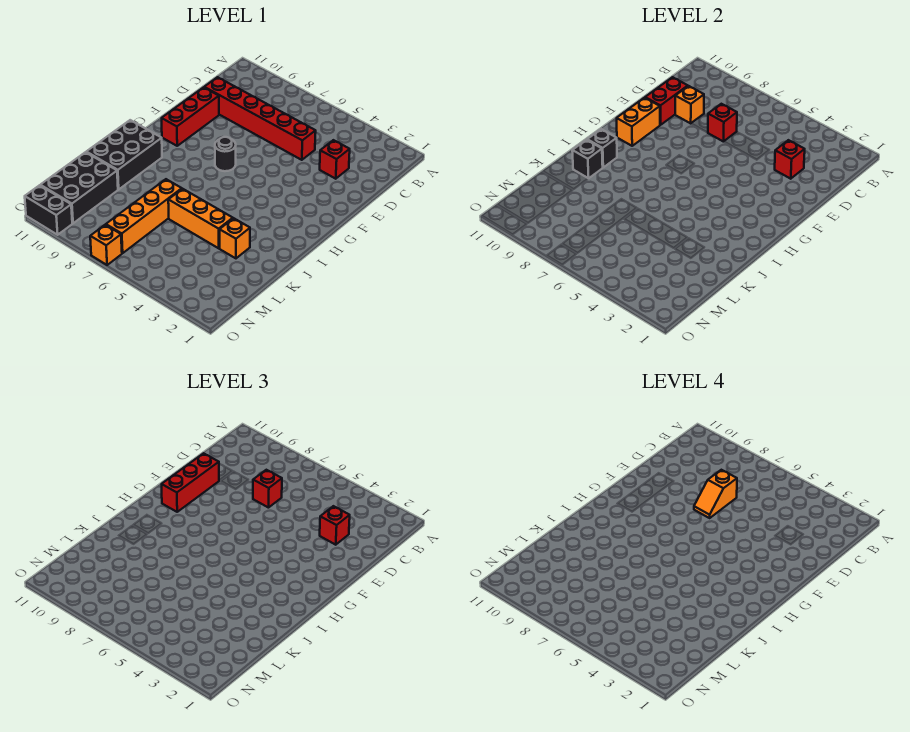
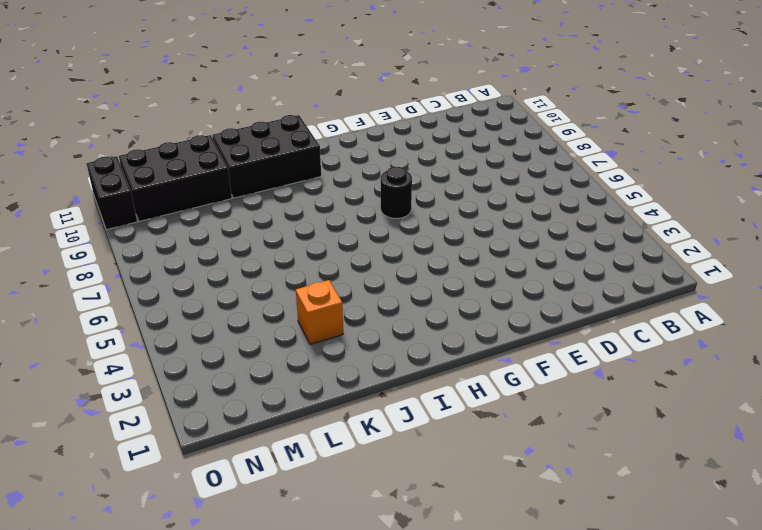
none -> red brick D3 level 1
none -> red brick D5:D10 level 1
none -> red brick E10:G10 level 1

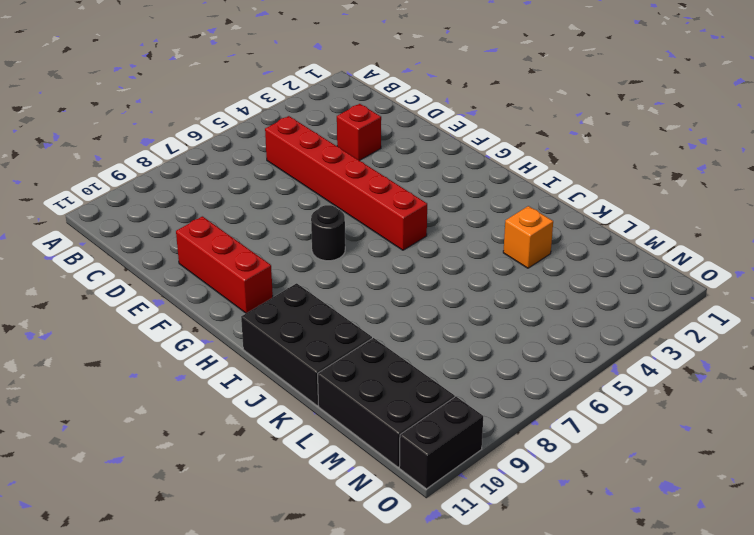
red brick C5:H5 level 1 -> red brick D5:D10 level 1
none -> orange brick K4:K6 level 1
none -> orange brick K7:N7 level 1
none -> orange brick O7 level 1

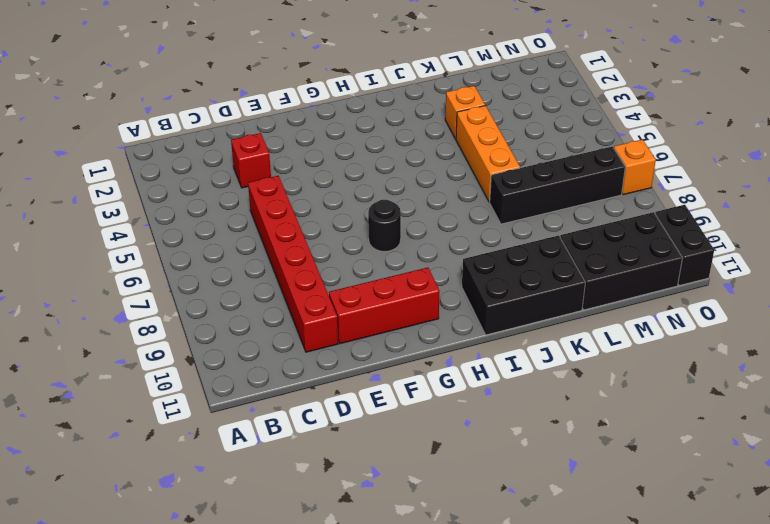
black brick K7:N7 level 1 -> orange brick K7:N7 level 1
none -> red brick D3 level 2
none -> red brick D7 level 2
none -> orange brick D9 level 2

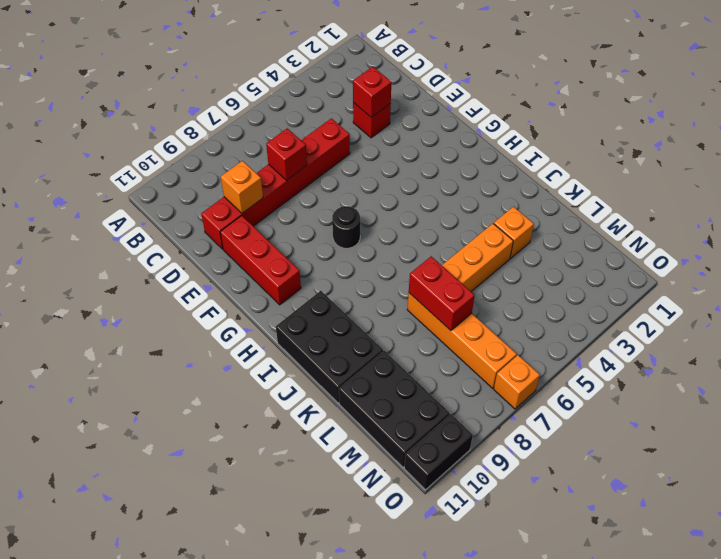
red brick K7:L7 level 2 -> red brick D10:E10 level 2
none -> orange brick F10:G10 level 2
none -> black brick I10 level 2
none -> black brick J10 level 2

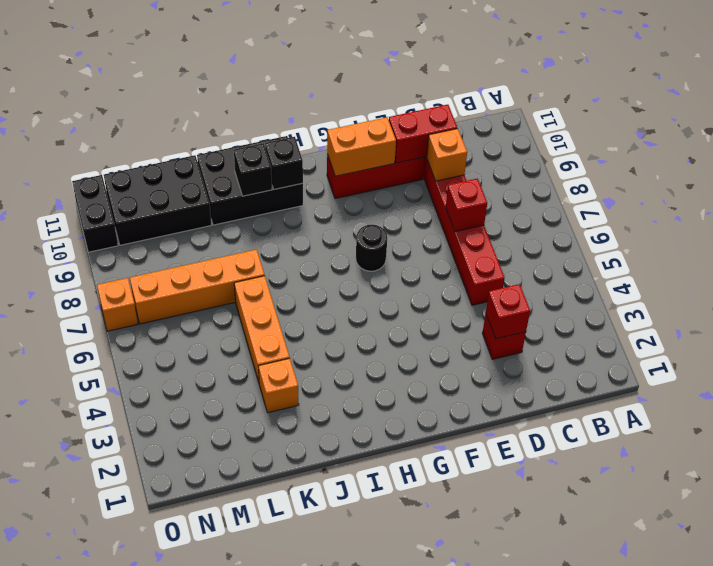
none -> red brick D3 level 3
none -> red brick D7 level 3
none -> red brick E10:G10 level 3

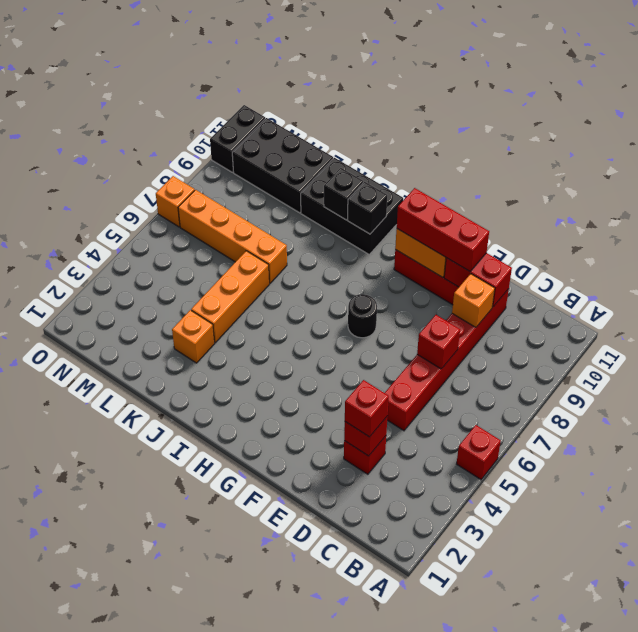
red brick A5 level 1 -> red brick D7 level 3
none -> orange slope D7:E7 level 4 top D

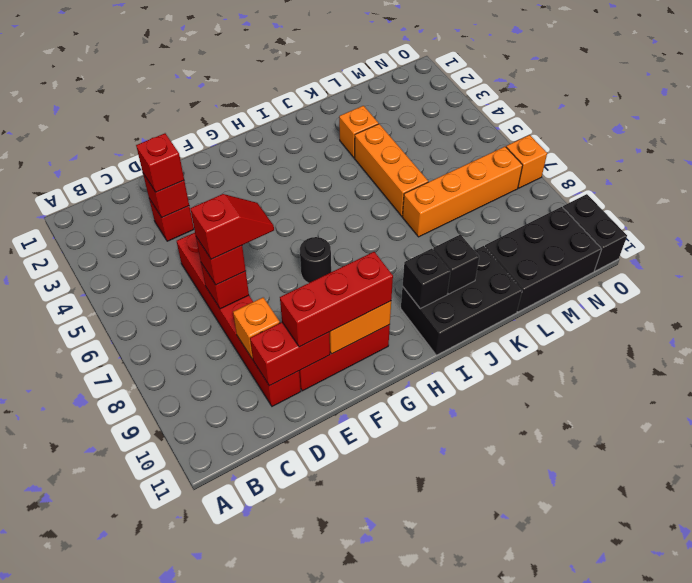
red slope D7:E7 level 4 top D -> orange slope D7:E7 level 4 top D

